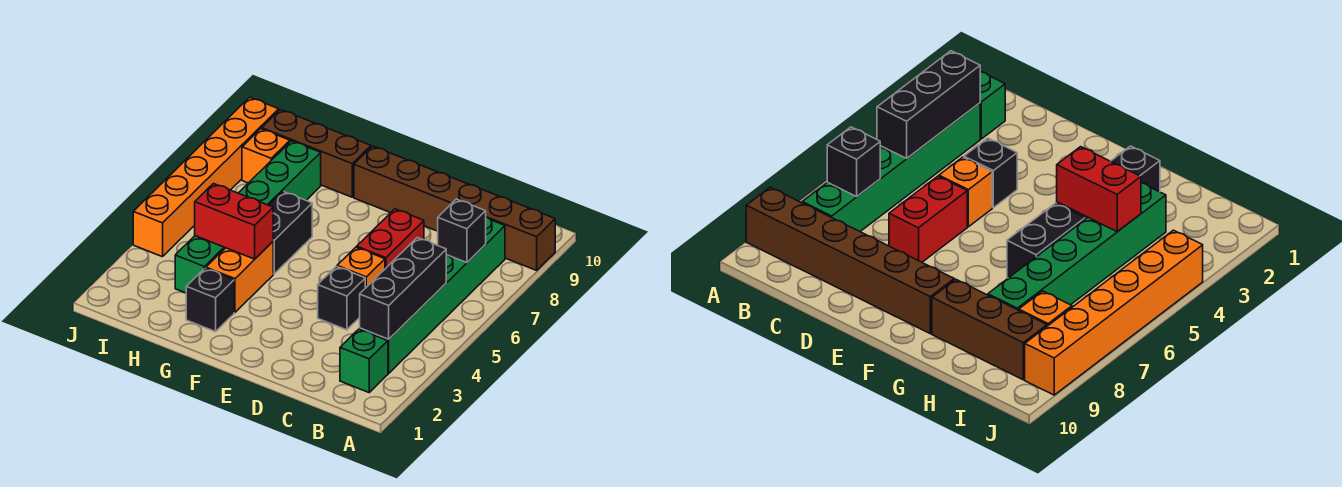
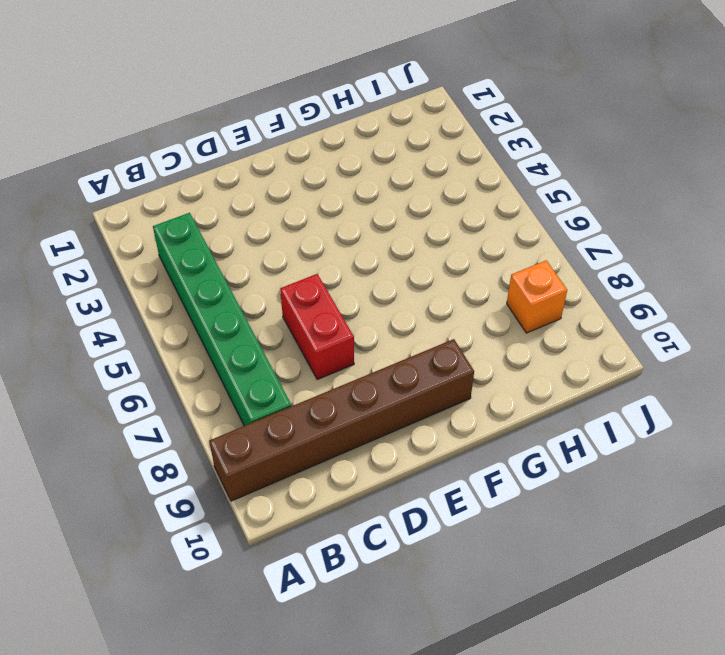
none -> green brick B2 level 1
none -> black brick D4 level 1
none -> orange brick D5 level 1

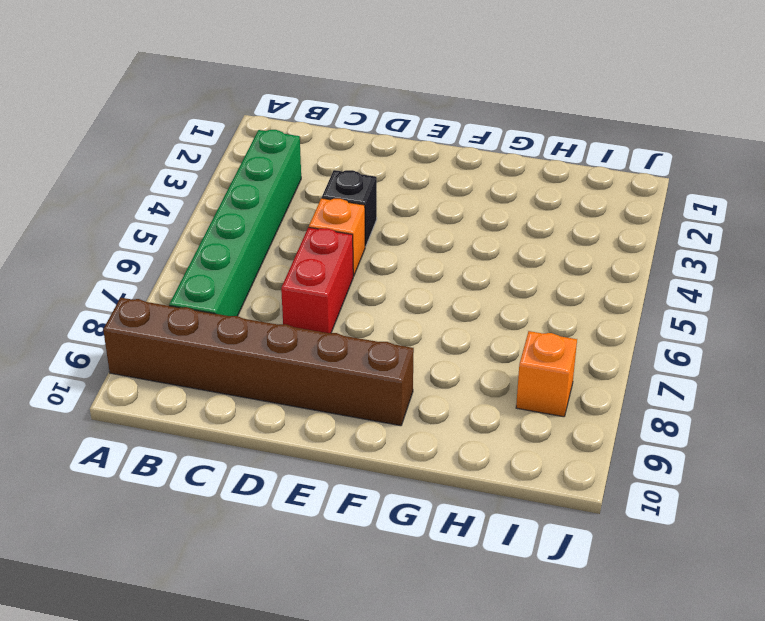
none -> green brick B2 level 1
none -> black brick G2 level 1
none -> orange brick G3:G4 level 1

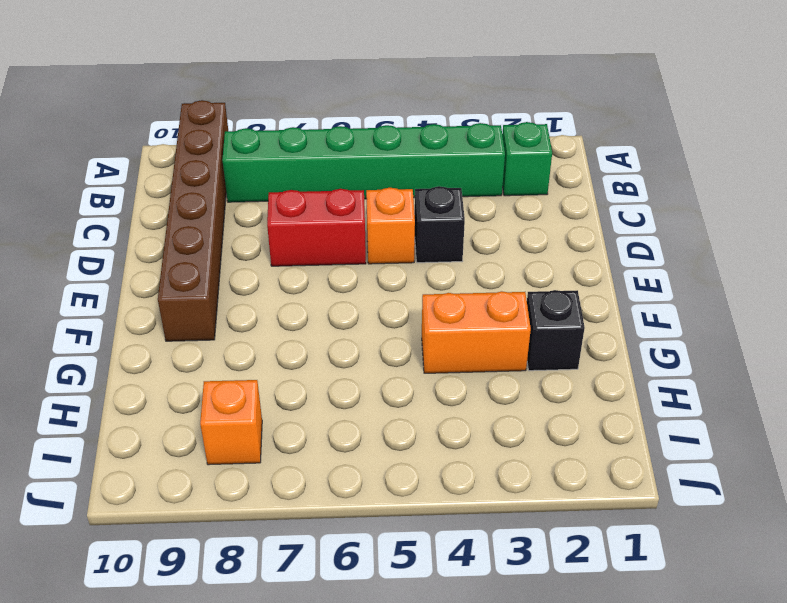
none -> black brick G5:G6 level 1
none -> brown brick G9:I9 level 1
none -> green brick H3:H8 level 1

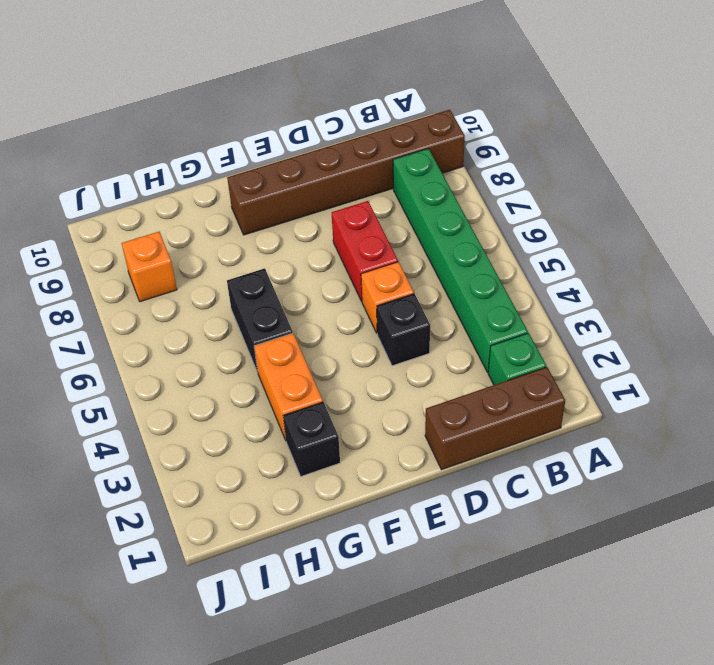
brown brick B1:D1 level 1 -> brown brick G9:I9 level 1
none -> green brick H3:H8 level 1
none -> orange brick J4:J9 level 1
none -> black brick B3:B5 level 2

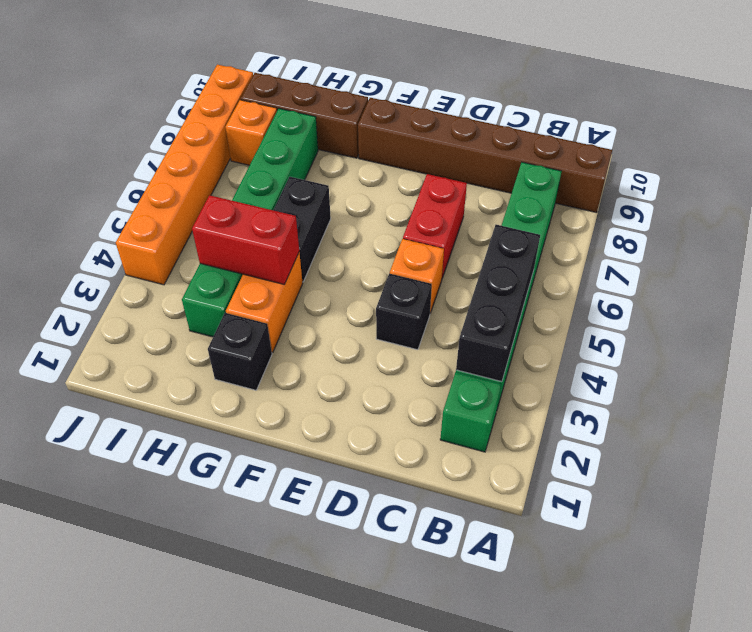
none -> black brick B7 level 2

